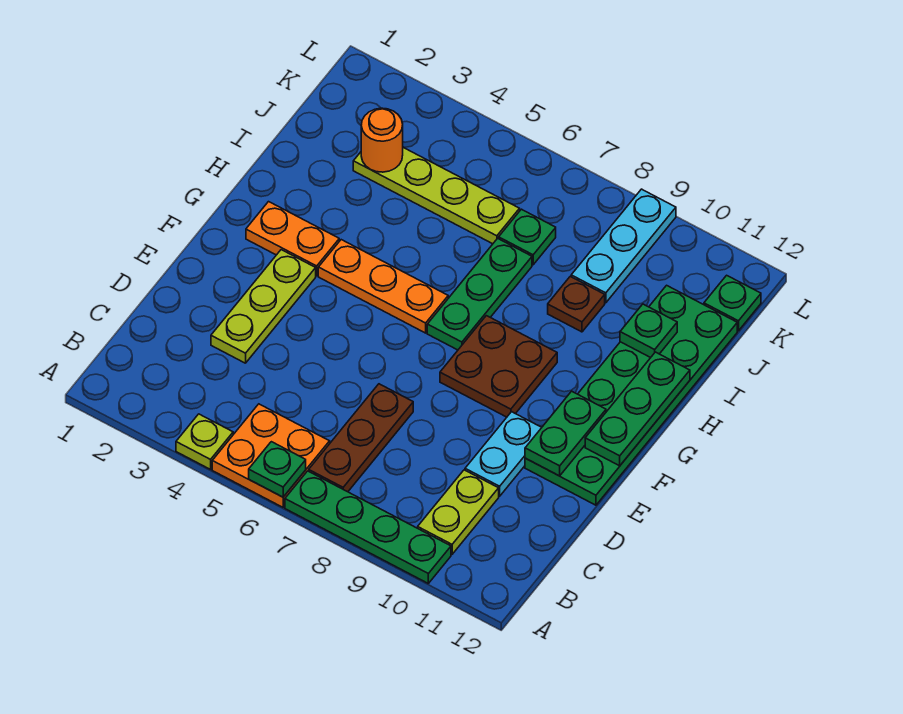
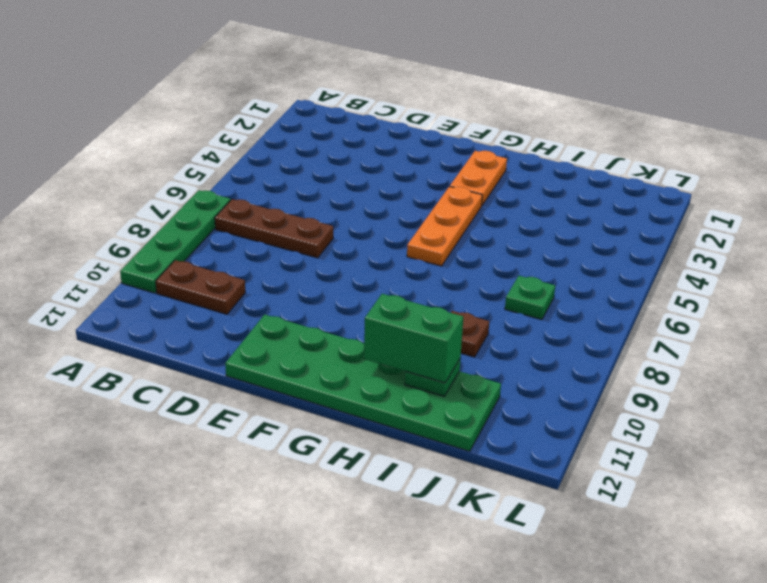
brown plate B10:C10 level 1 -> lime plate B10:C10 level 1
green brick H11:I11 level 3 -> none
none -> lime plate A4 level 1
none -> orange plate A5:B6 level 1
none -> lime plate D3:F3 level 1

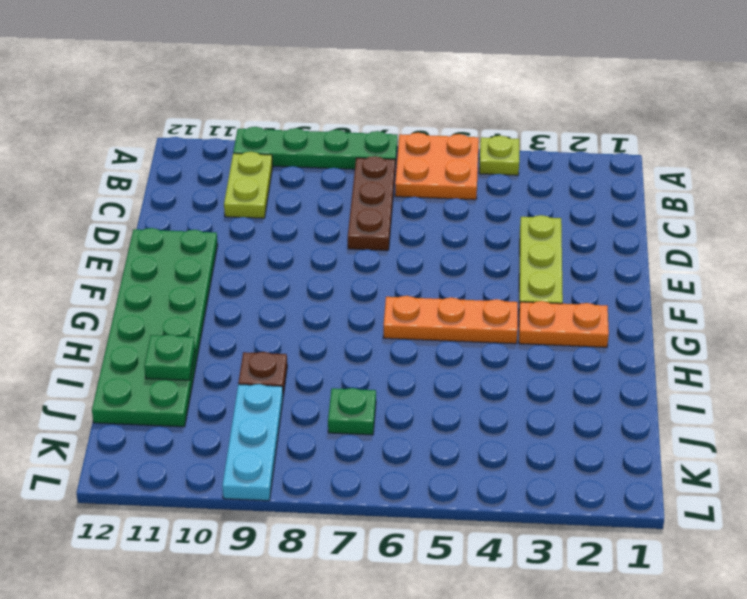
none -> cyan plate D10:E10 level 1
none -> brown plate F8:G9 level 1
none -> green plate G7:I7 level 1

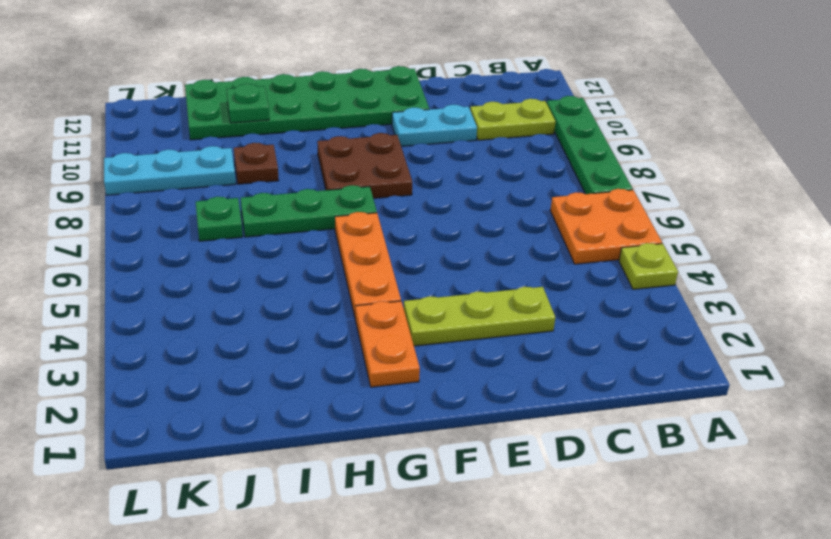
none -> brown plate B7:D7 level 1
none -> lime plate J3:J6 level 1
none -> green plate K12 level 1

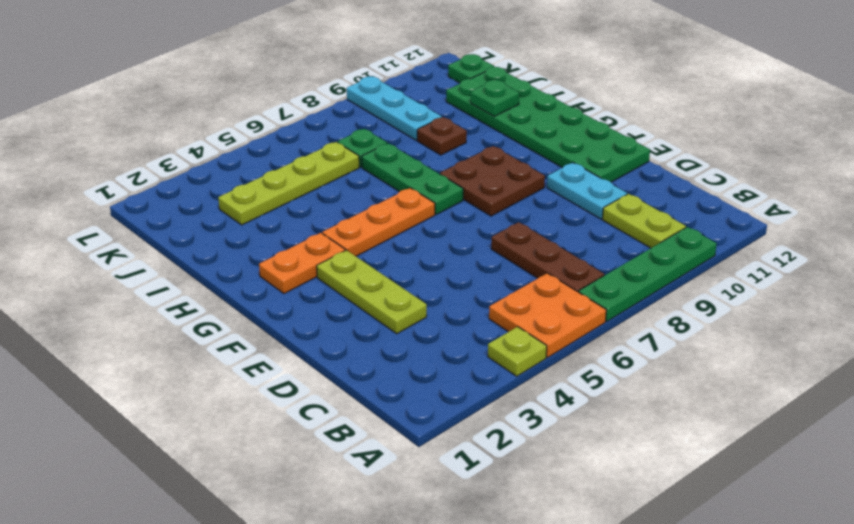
none -> green plate A6 level 2
none -> green plate E11:F11 level 2
none -> green plate F12:H12 level 2

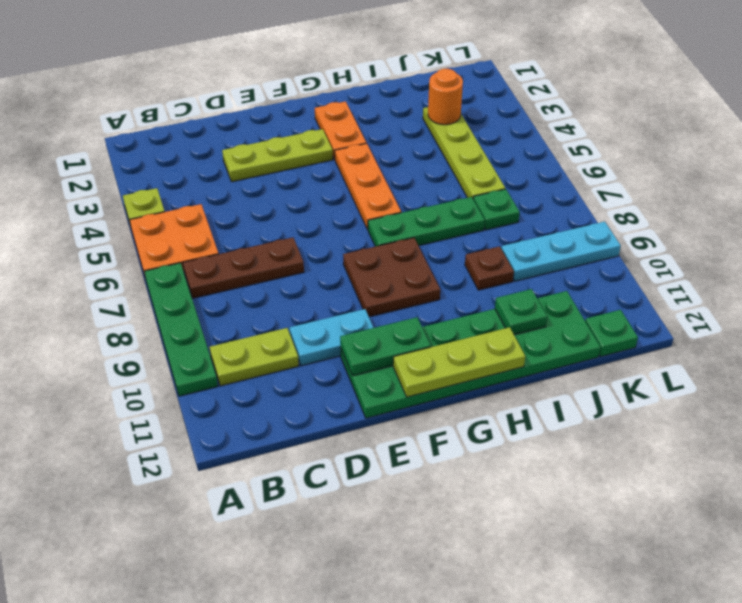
lime plate F12:H12 level 2 -> green plate F12:H12 level 2
none -> green plate A6 level 2

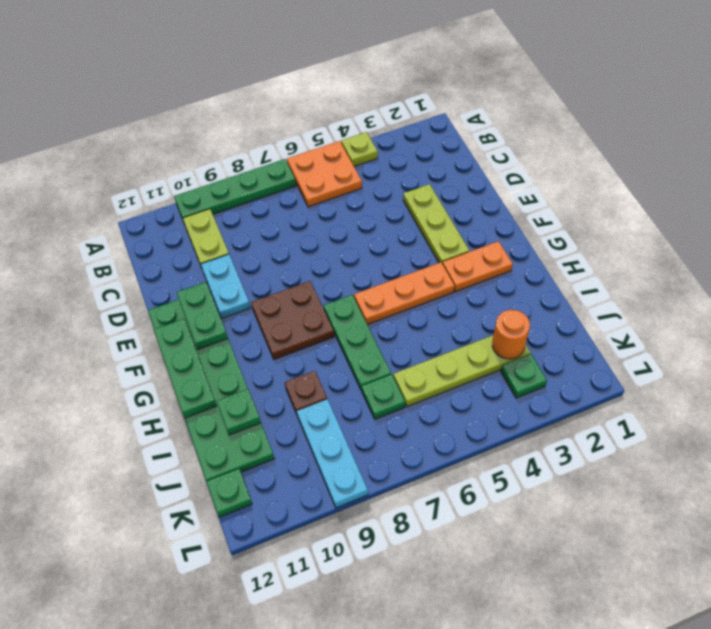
green plate K3 level 1 -> green plate A6 level 2
none -> brown plate B7:D7 level 1

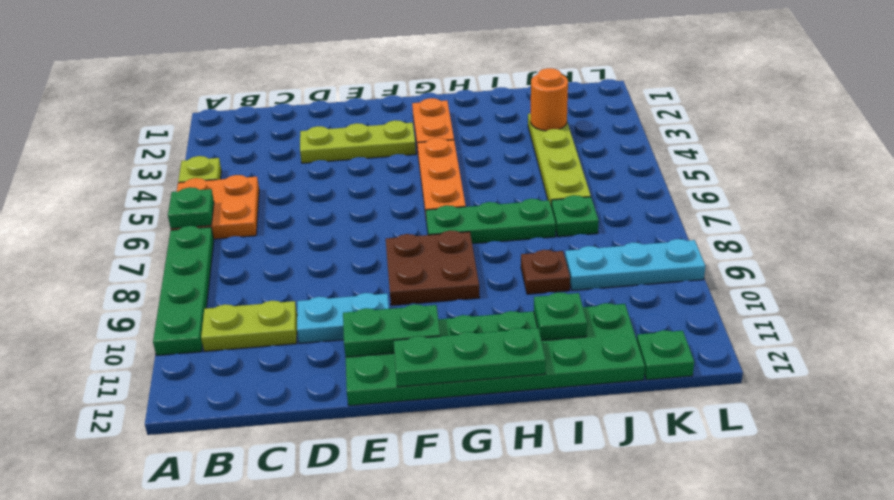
none -> brown plate B7:D7 level 1

